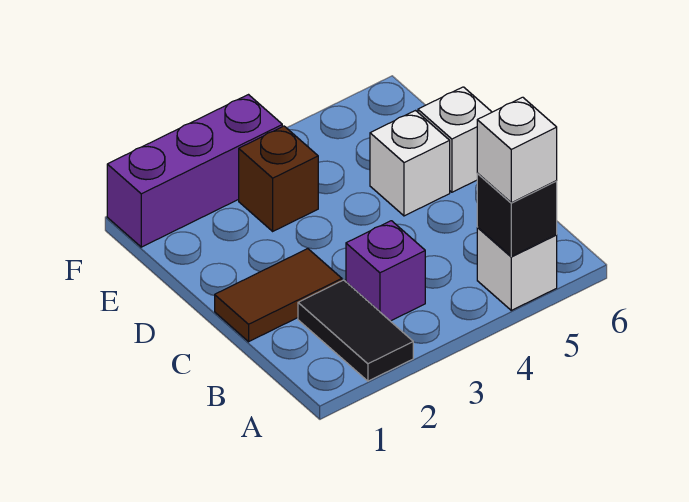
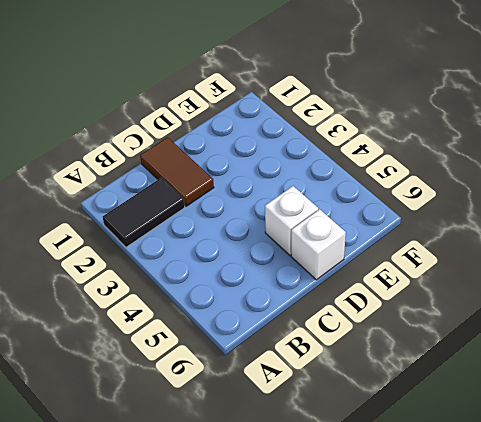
none -> white brick A5 level 1
none -> purple brick B3 level 1

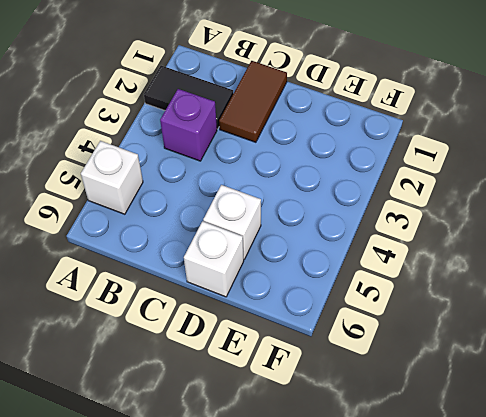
none -> brown brick E3 level 1
none -> purple brick F1:F3 level 1

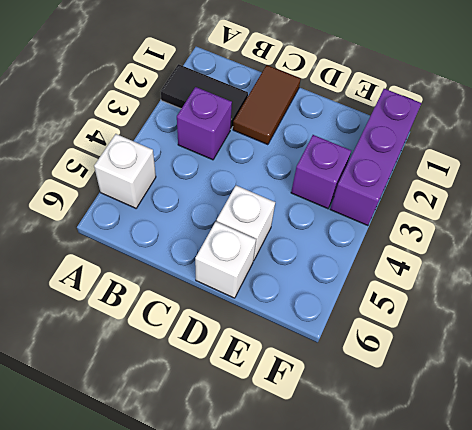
purple brick E3 level 1 -> brown brick E3 level 1
none -> black brick A5 level 2
none -> white brick A5 level 3

